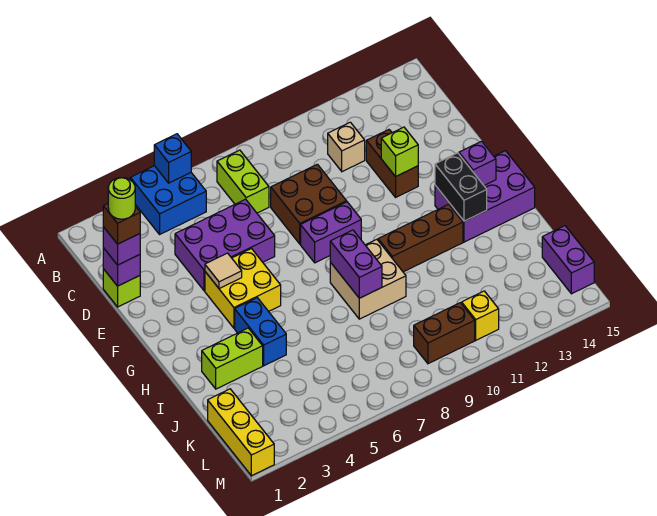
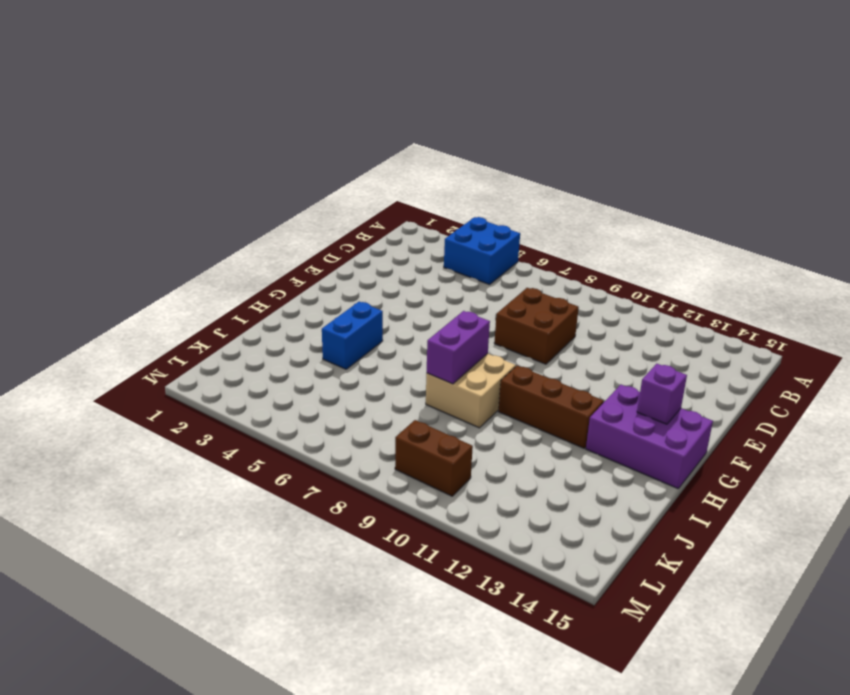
none -> lime brick B7:C7 level 1
none -> tan brick C11 level 1
none -> lime brick D1 level 1

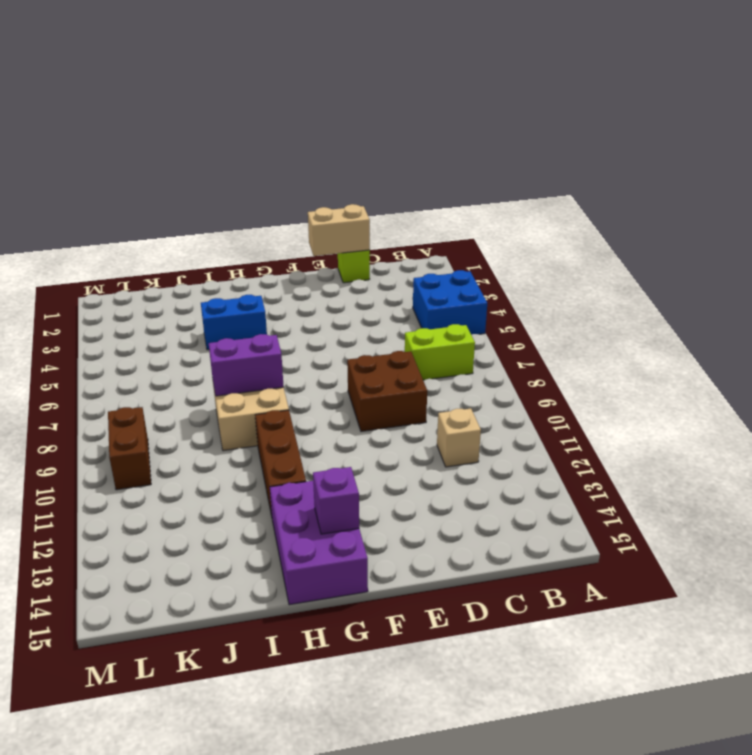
tan brick D1:E1 level 2 -> purple brick D1 level 2
none -> purple brick D4:E6 level 1
none -> brown brick D12:E12 level 1
none -> yellow brick F4:G5 level 1

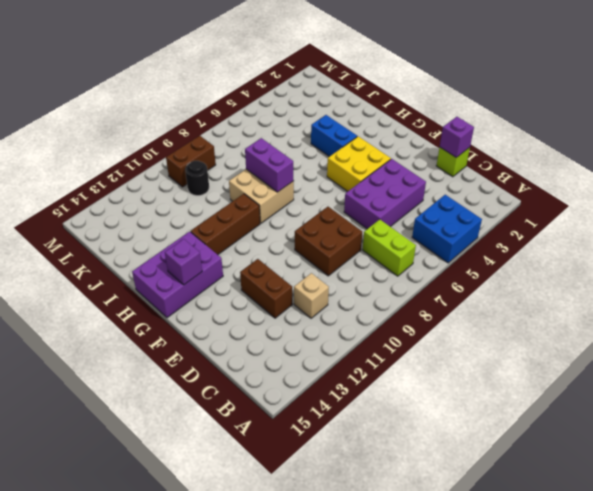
black round brick K10 level 1 -> none
none -> purple brick F8:F9 level 1
none -> lime brick I2:I3 level 1
none -> yellow brick K1:M1 level 1

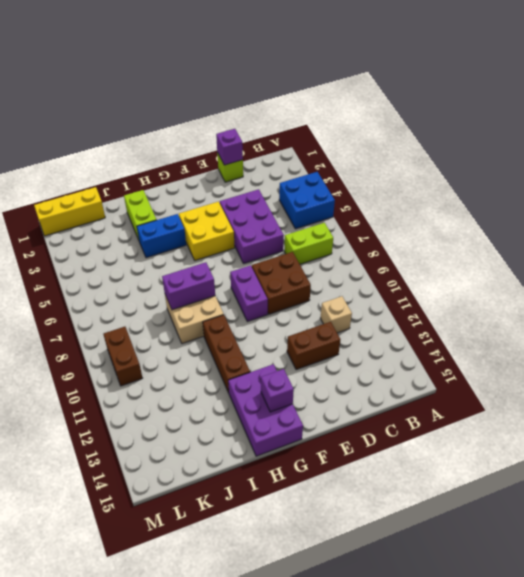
none -> purple brick K15:L15 level 1
none -> yellow brick L11 level 1
none -> blue brick A5 level 2

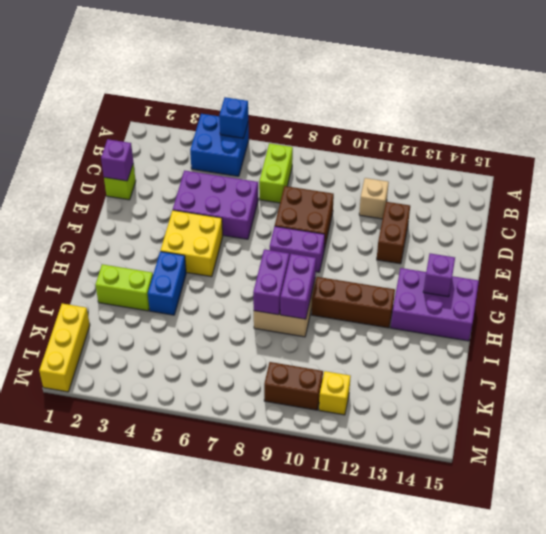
purple brick H9:I9 level 2 -> purple brick K15:L15 level 1
none -> lime brick E12 level 2
none -> tan tile F4 level 2
none -> black brick G13:H13 level 2

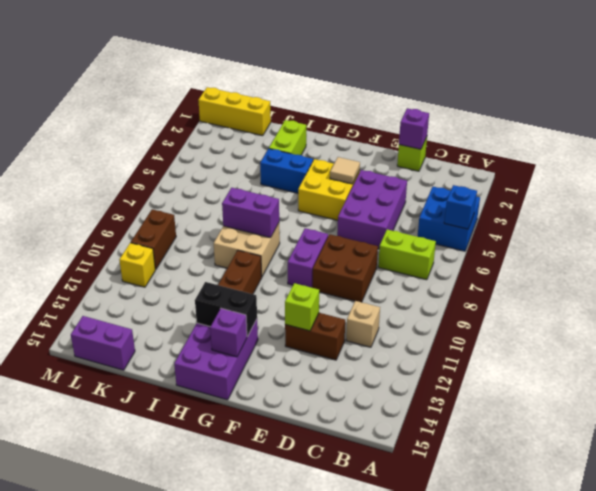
none -> purple brick D1 level 3
none -> brown brick D1 level 4
none -> lime round brick D1 level 5

